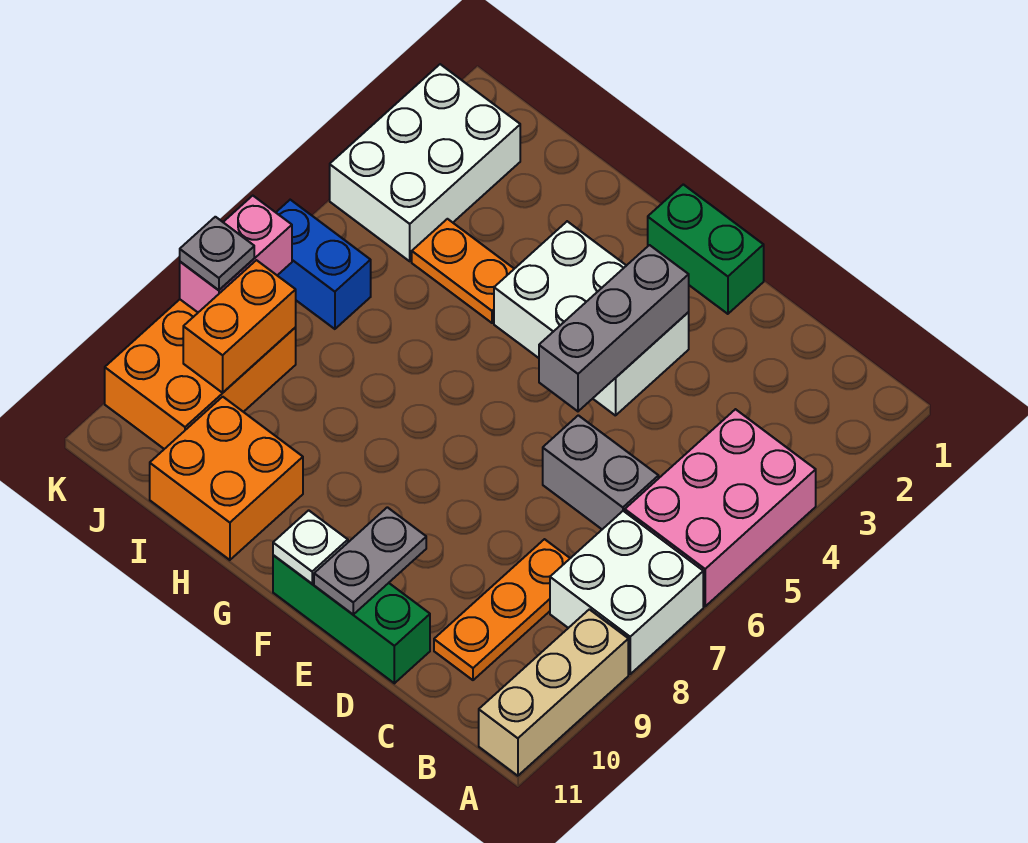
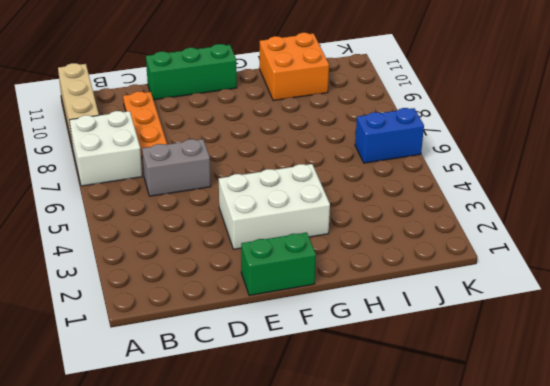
none -> pink brick A4:B6 level 1
none -> orange plate H4:I4 level 1
none -> white brick J2:K4 level 1

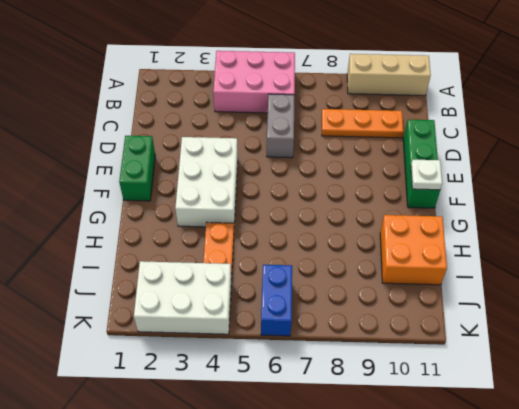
none -> white brick A7:B8 level 1
none -> orange brick J8:K10 level 1
none -> grey brick E3:E5 level 2

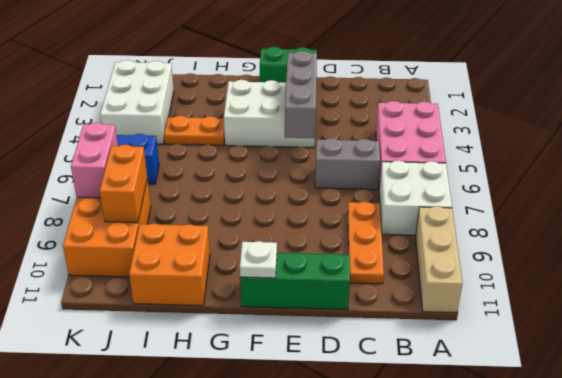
none -> grey plate E10:E11 level 2
none -> grey plate K8 level 3

